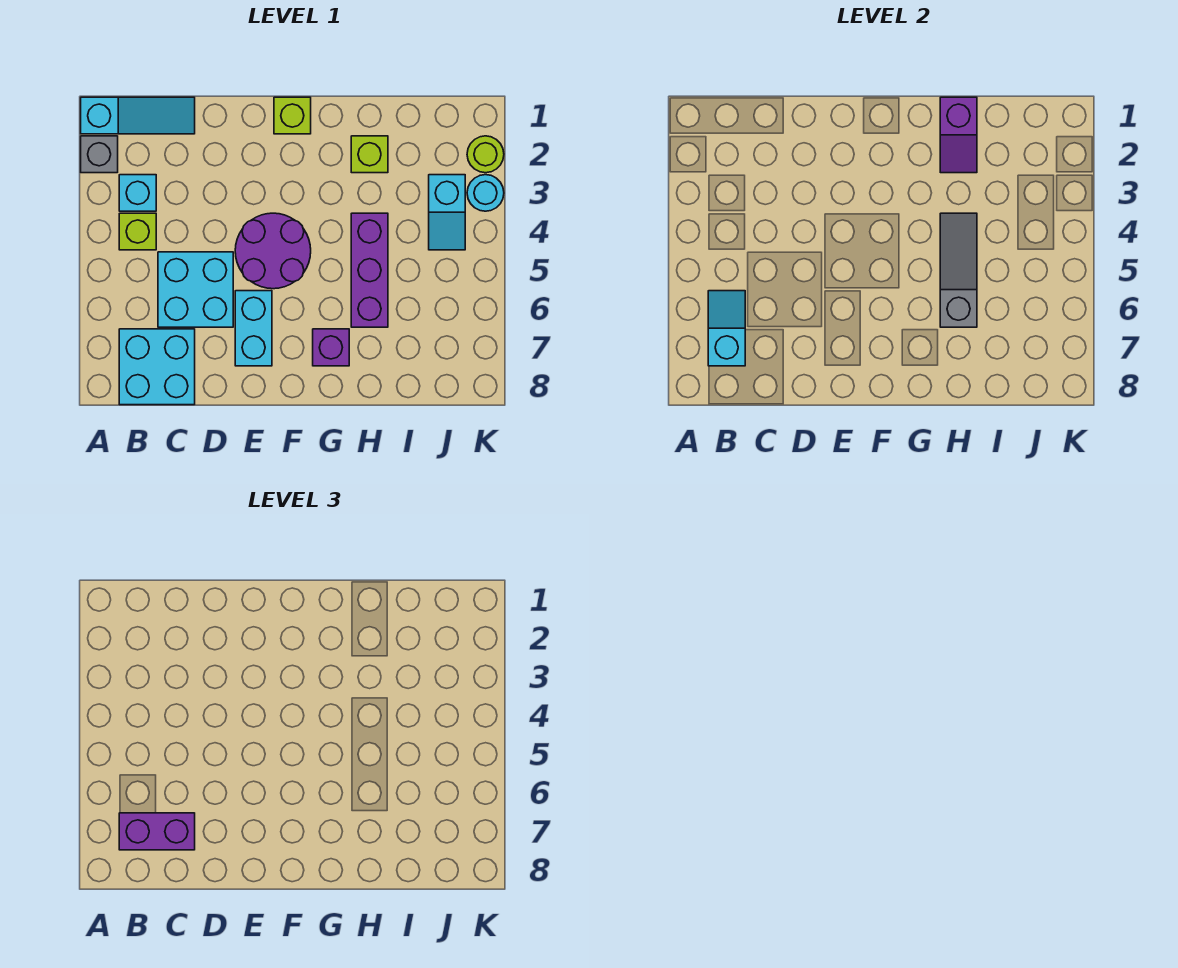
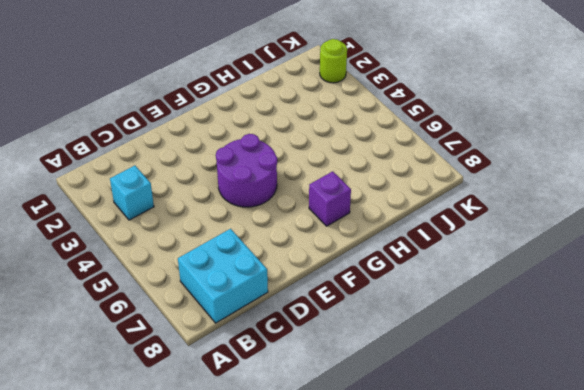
none -> cyan slope A1:C1 level 1 top A
none -> grey brick A2 level 1
none -> lime brick B4 level 1

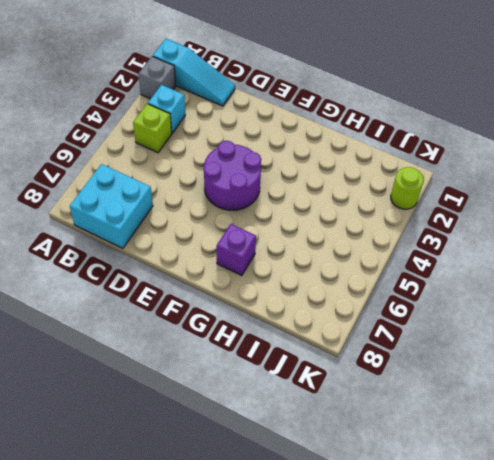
none -> cyan brick C5:D6 level 1
none -> cyan brick E6:E7 level 1
none -> lime brick F1 level 1

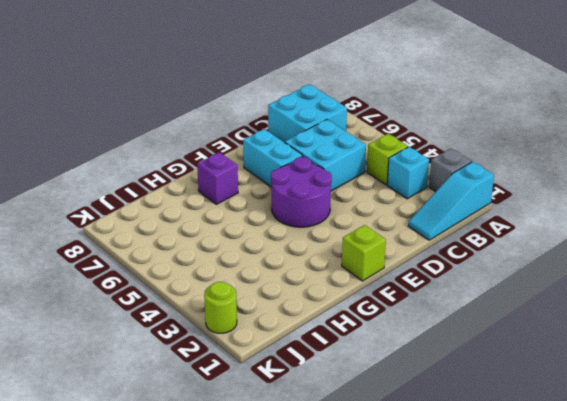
none -> lime brick H2 level 1
none -> purple brick H4:H6 level 1
none -> cyan slope J3:J4 level 1 top 3

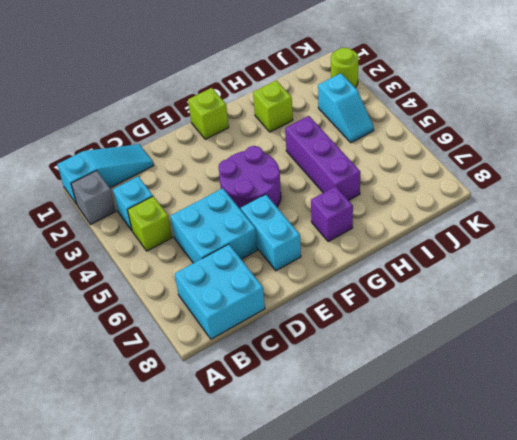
none -> cyan round brick K3 level 1
none -> cyan slope B6:B7 level 2 top 7
none -> purple slope H1:H2 level 2 top 1

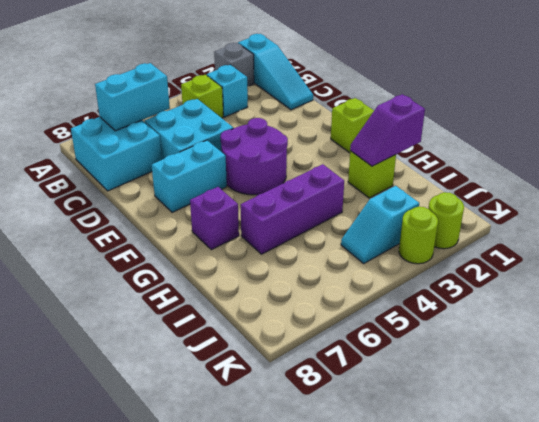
cyan brick B6:B7 level 2 -> cyan slope B6:B7 level 2 top 7
lime round brick K3 level 1 -> cyan round brick K3 level 1
none -> grey slope H4:H6 level 2 top 6
none -> purple brick B7:C7 level 3

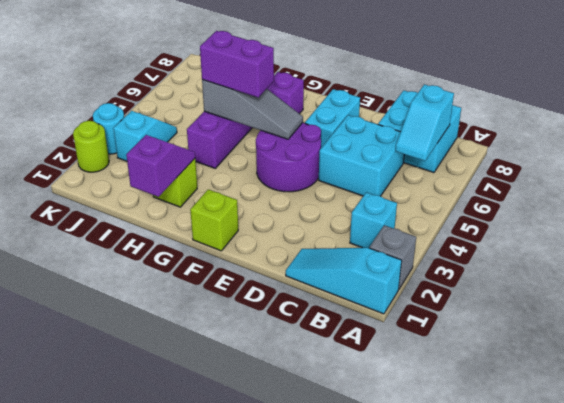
grey slope F5:H5 level 2 top H -> grey slope H4:H6 level 2 top 6
purple brick G5:H5 level 3 -> purple brick B7:C7 level 3
none -> lime brick B4 level 1

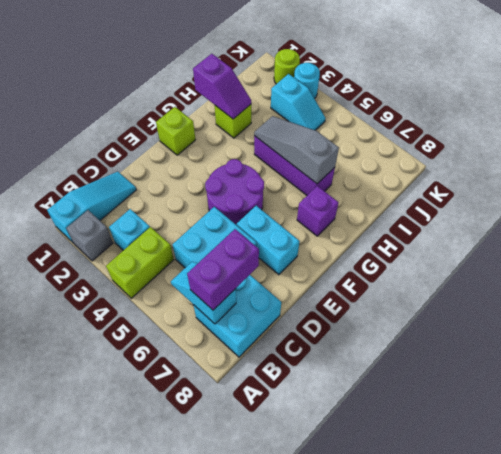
lime brick A4:B4 level 1 -> lime brick B4 level 1

